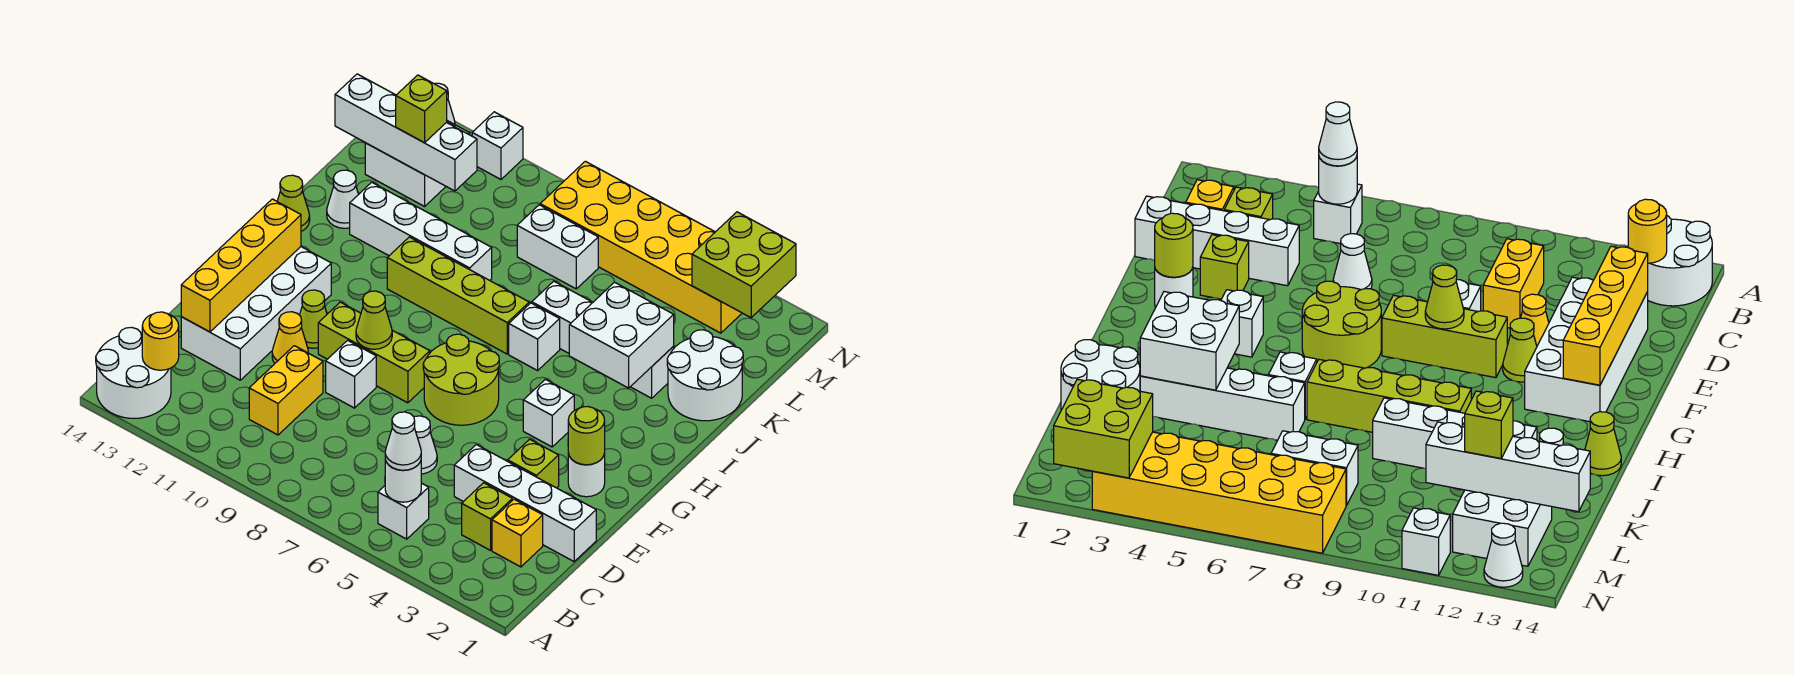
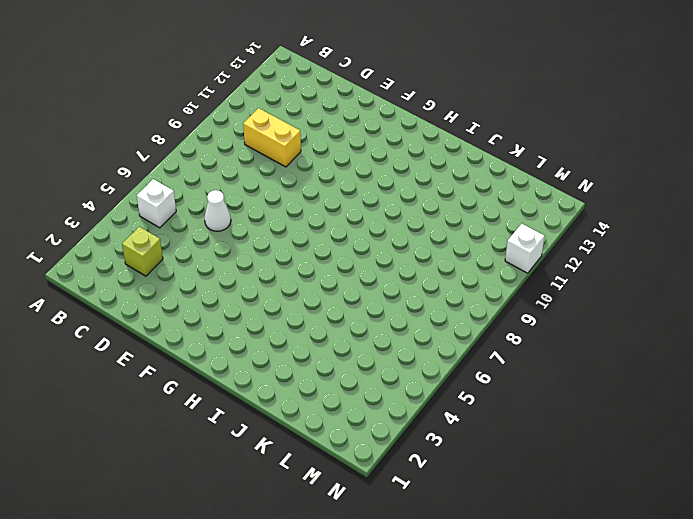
none -> white round brick A13:B14 level 1
none -> yellow brick C2 level 1
none -> white brick D1:D4 level 1
none -> white brick D12:G13 level 1

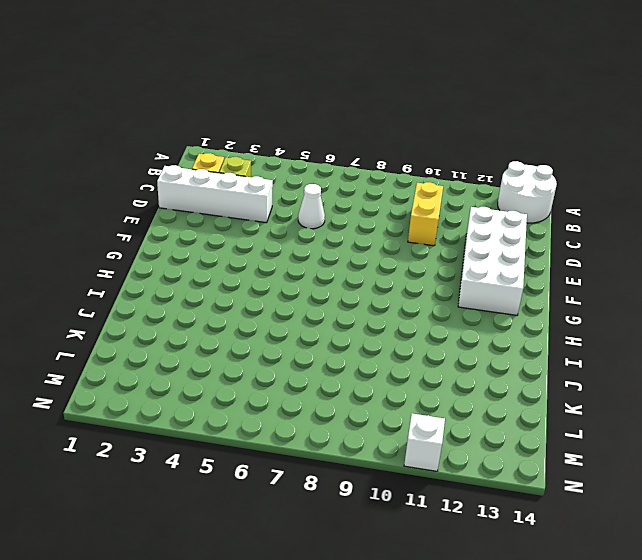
none -> white brick B5 level 1
none -> lime brick E3 level 1
none -> white brick E9 level 1
none -> yellow cone E11 level 1

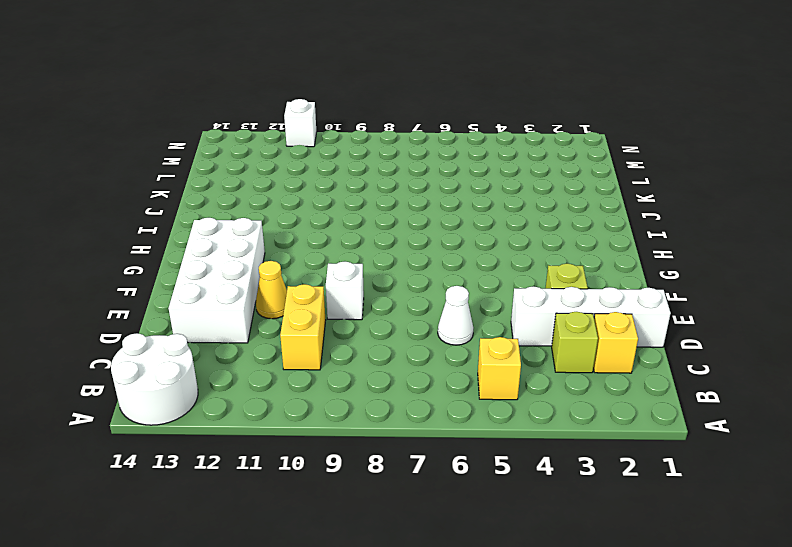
yellow brick B5 level 1 -> white brick B5 level 1
none -> white round brick F2 level 1
none -> lime round brick F6:G7 level 1
none -> lime brick F8:F10 level 1
none -> lime cone F11 level 1

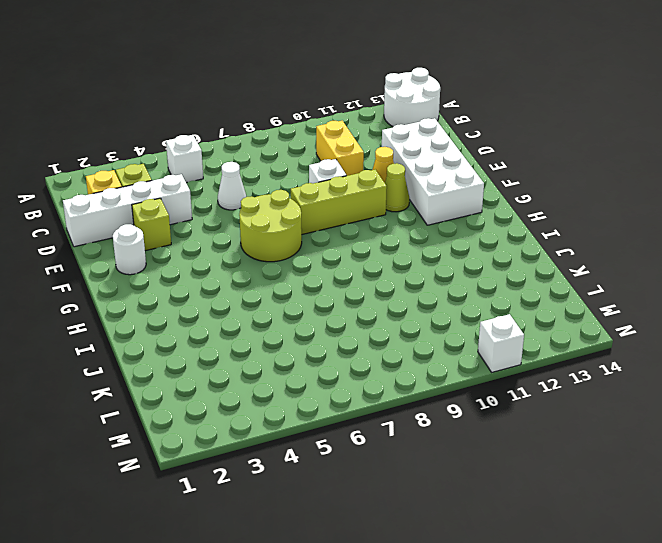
none -> white brick G4 level 1
none -> white brick I6 level 1
none -> lime brick I7:I10 level 1
none -> lime cone I14 level 1

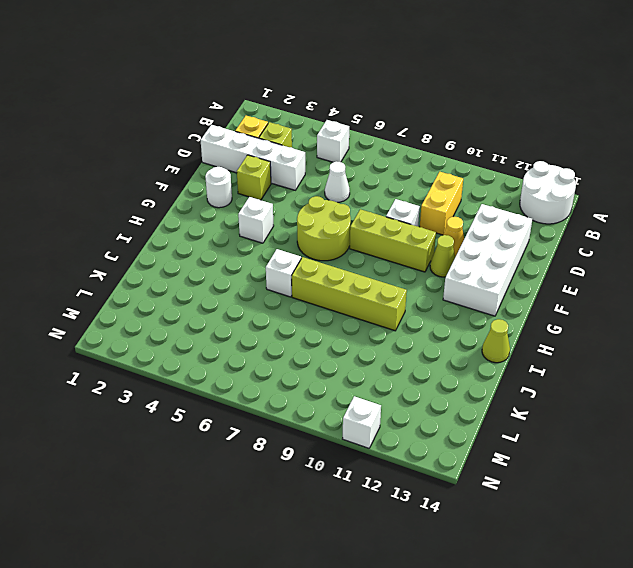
none -> white round brick J1:K2 level 1
none -> white brick J3:J6 level 1
none -> white brick J9:J12 level 1
none -> white cone J13 level 1

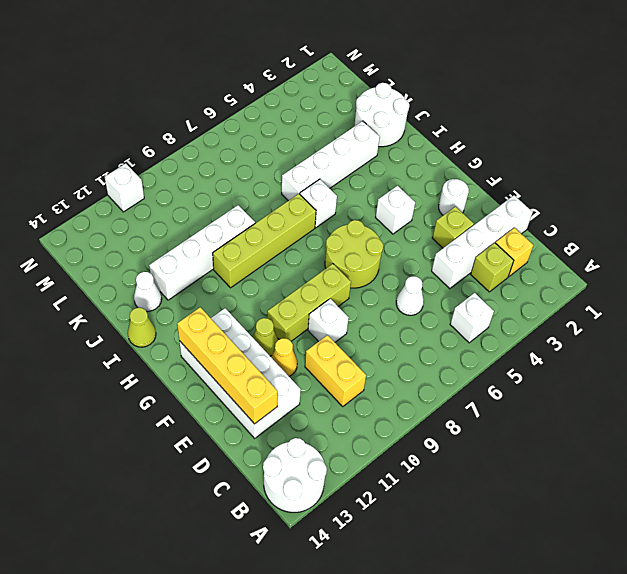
none -> white brick L7:L8 level 1
none -> white brick L12:M13 level 1
none -> yellow brick M3:N8 level 1
none -> white cone N13 level 1

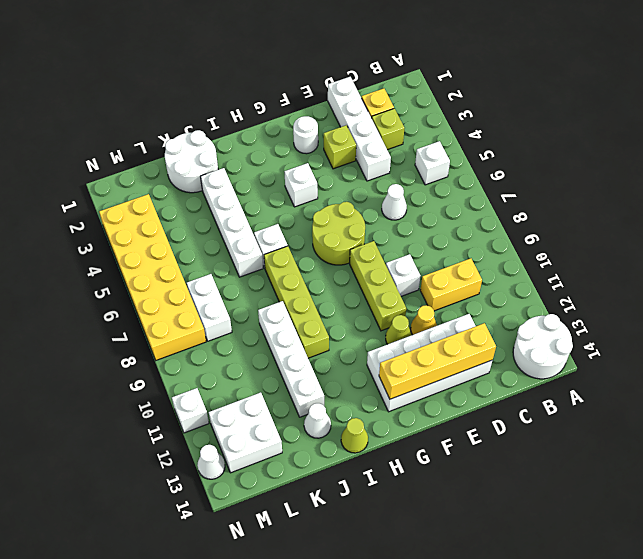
none -> white round brick B5 level 2
none -> yellow round brick B13 level 2
none -> lime round brick F2 level 2
none -> lime cone F9 level 2

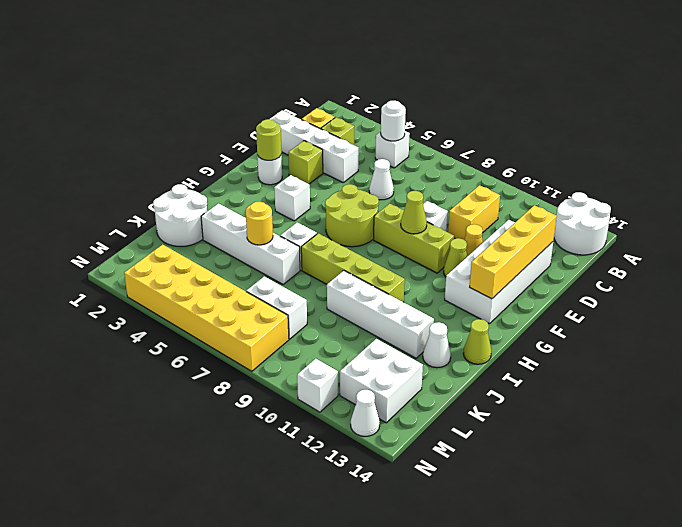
yellow round brick J5 level 2 -> yellow round brick B13 level 2
none -> white brick I3:J4 level 2
none -> white brick L11:L14 level 2
none -> lime brick M2:N3 level 2
none -> white cone B5 level 3

